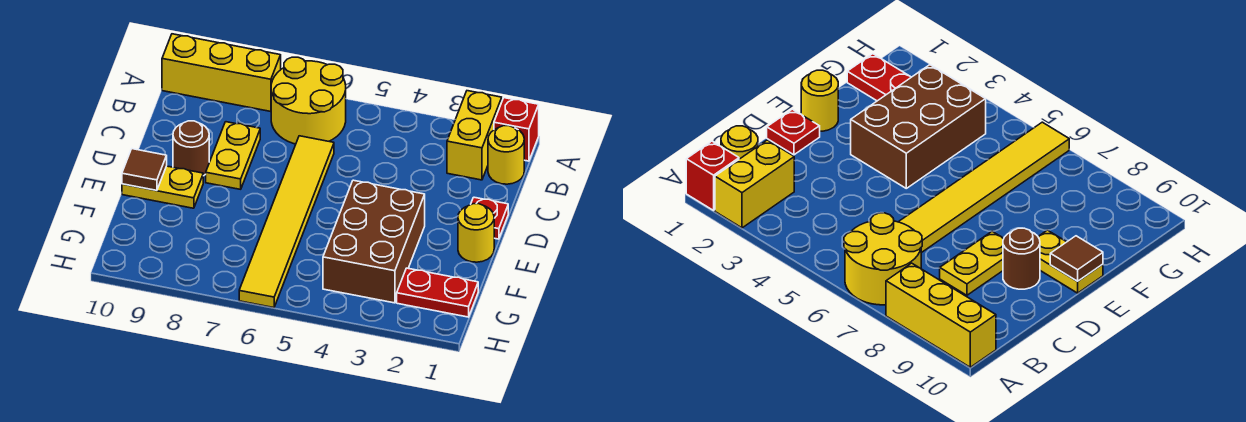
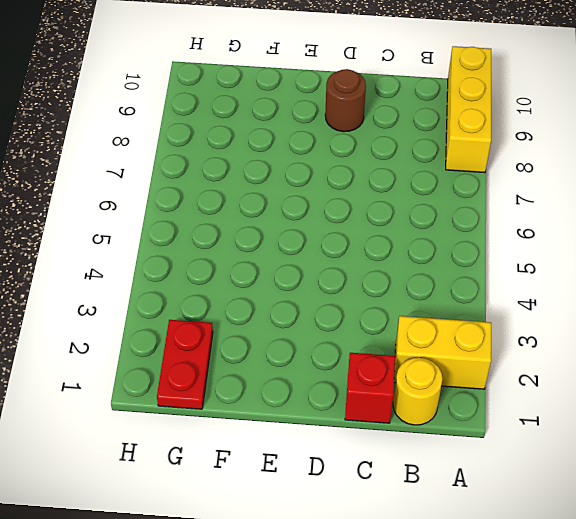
red brick C1 level 1 -> red brick A1 level 1
none -> yellow round brick A6:B7 level 1
none -> yellow tile C6:H6 level 1
none -> yellow plate C8:D8 level 1

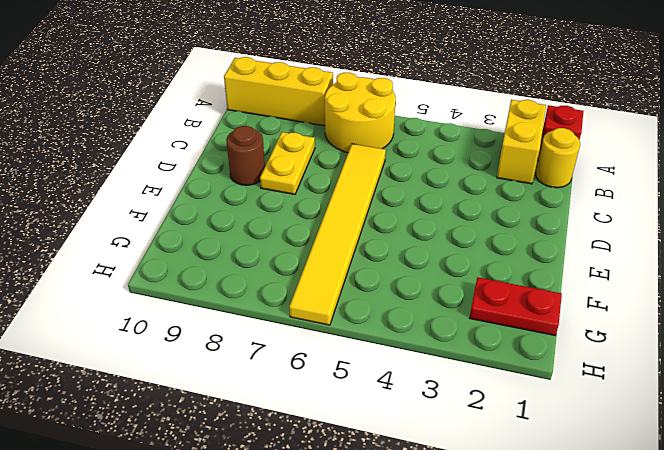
none -> red plate D1 level 1
none -> yellow round brick E1 level 1
none -> brown brick E3:G4 level 1

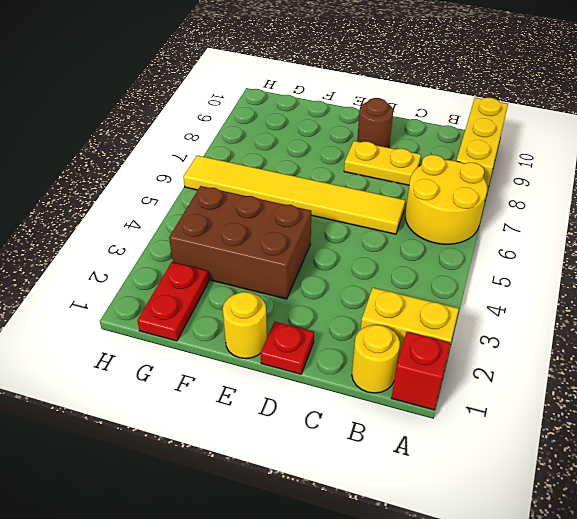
none -> yellow plate E9:E10 level 1
none -> brown tile E10 level 2

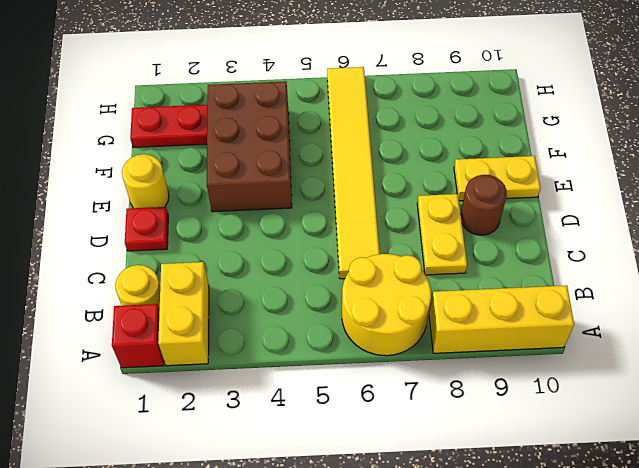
none -> brown tile E10 level 2

